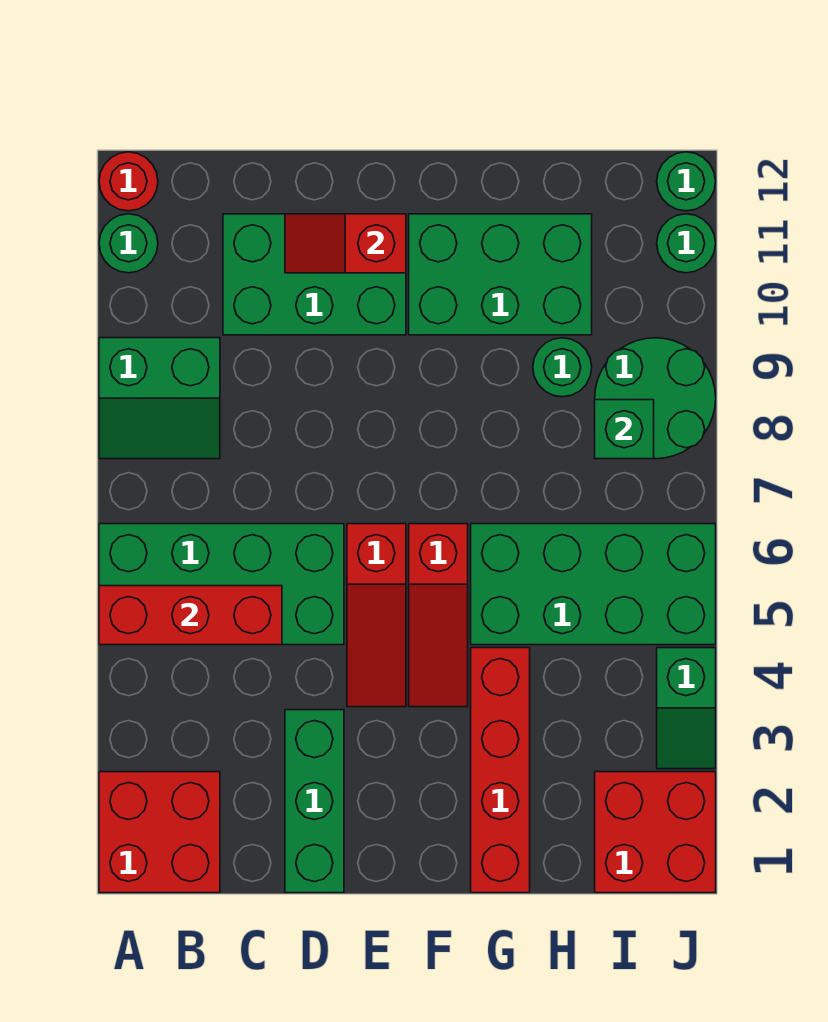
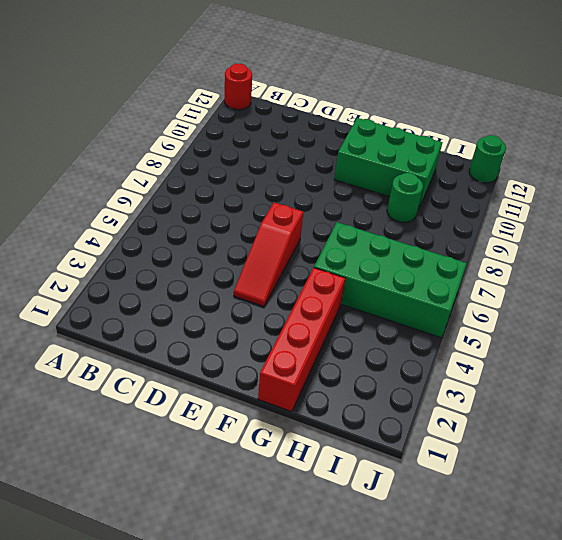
none -> red brick A1:B2 level 1
none -> green brick A5:D6 level 1
none -> green slope A8:B9 level 1 top 9

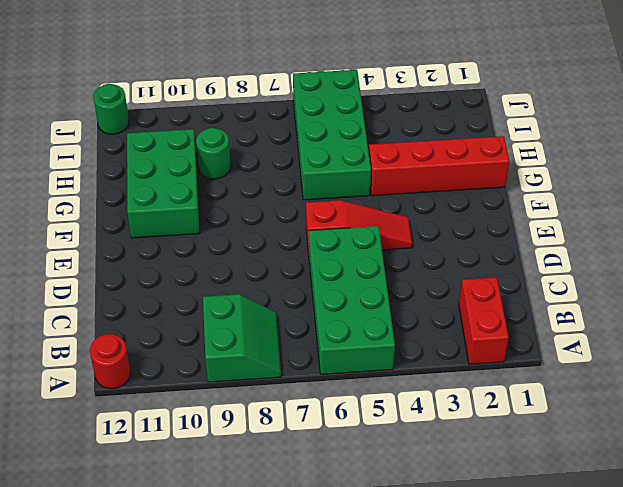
red brick A2:B2 level 1 -> red brick A1:B2 level 1
none -> green round brick A11 level 1
none -> green brick C10:E11 level 1
none -> green brick D1:D3 level 1

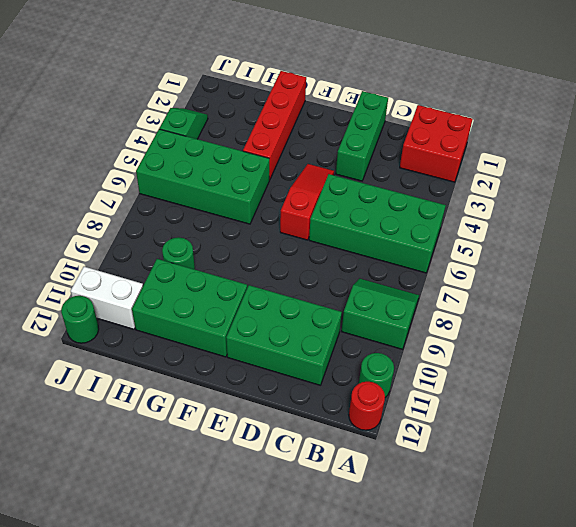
white brick I11:J11 level 1 -> green round brick J11 level 1
none -> red slope F4:F6 level 1 top 6
none -> red brick I1:J2 level 1
none -> green round brick I8:J9 level 1

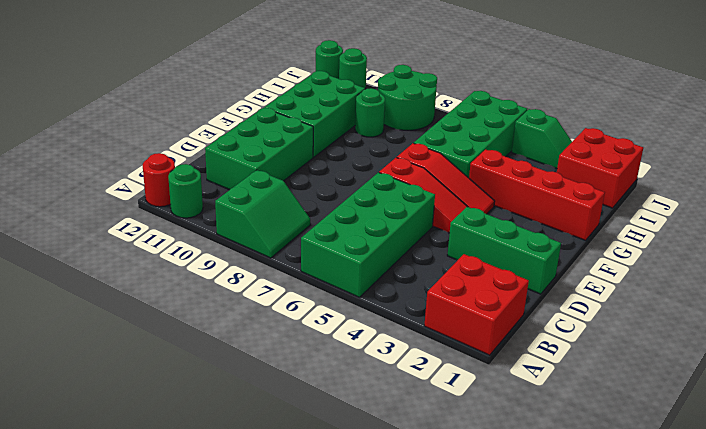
none -> red brick A5:C5 level 2
none -> red slope D11:E11 level 2 top E
none -> green brick I8 level 2

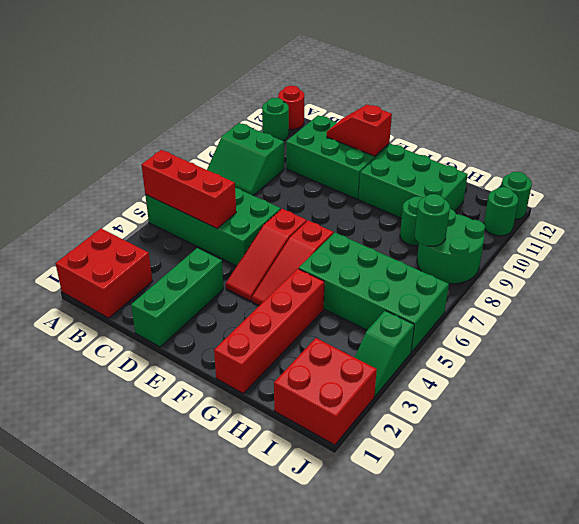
green round brick I8 level 2 -> green brick I8 level 2

